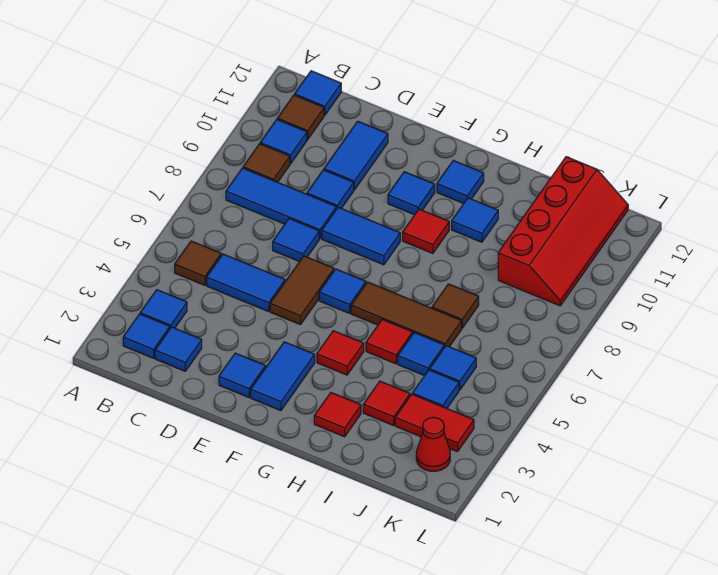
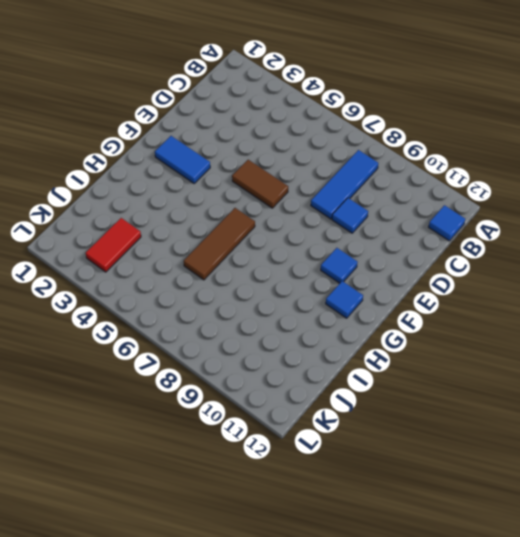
none -> blue tile B2 level 1
none -> blue tile B3 level 1
none -> brown tile B5 level 1
none -> brown tile B9 level 1

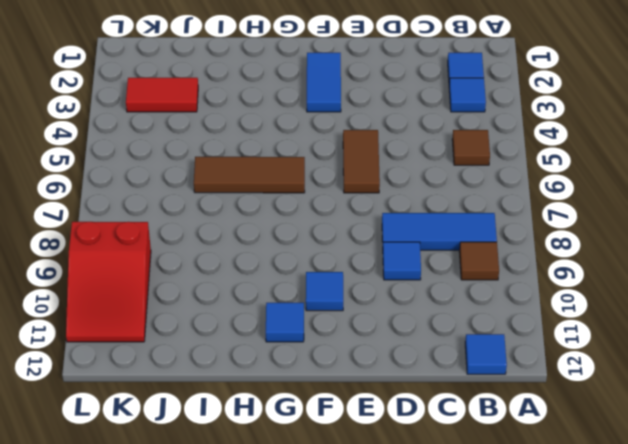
red slope K9:L11 level 1 top 9 -> red slope J9:K12 level 1 top J
none -> blue tile B10 level 1
none -> brown tile B11 level 1
none -> blue tile C2 level 1
none -> blue tile C5:D5 level 1

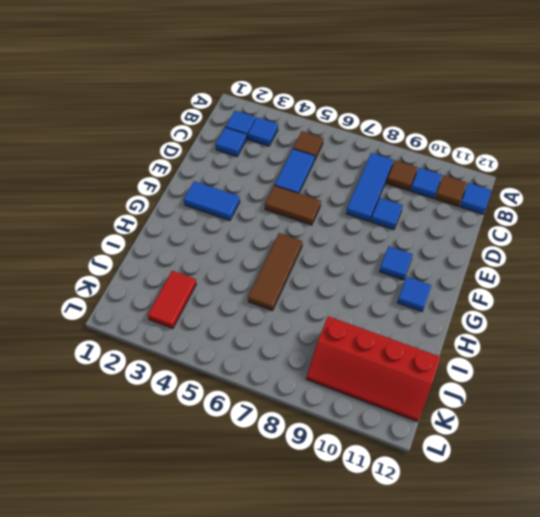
none -> blue tile D7 level 1
none -> blue tile D10:D11 level 1
none -> blue tile E2 level 1
none -> blue tile E8:F8 level 1

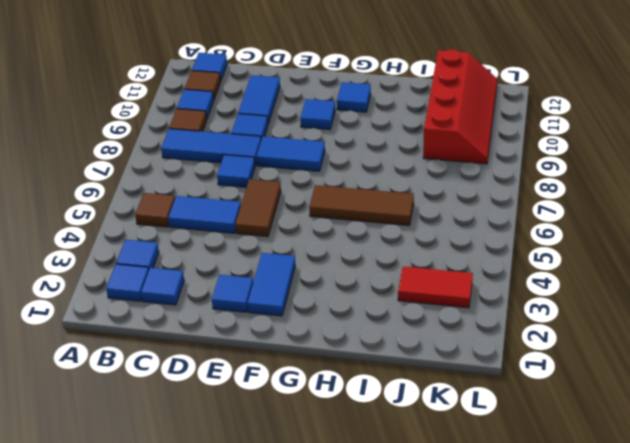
none -> blue tile F6 level 1
none -> red tile G4 level 1
none -> red tile G9 level 1
none -> red tile H2 level 1

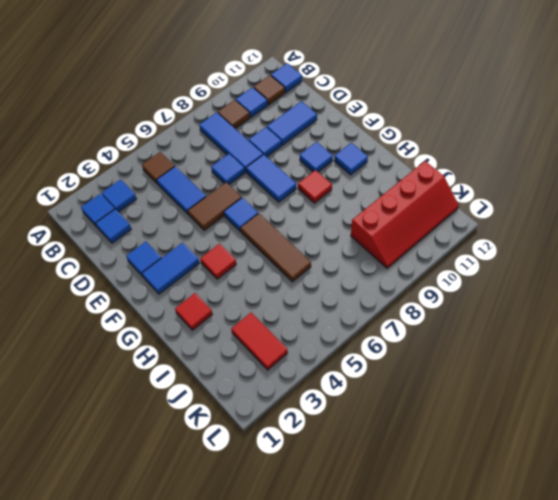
none -> red tile H5 level 1
none -> blue tile H10 level 1
none -> red tile I3 level 1
none -> blue tile I5 level 1

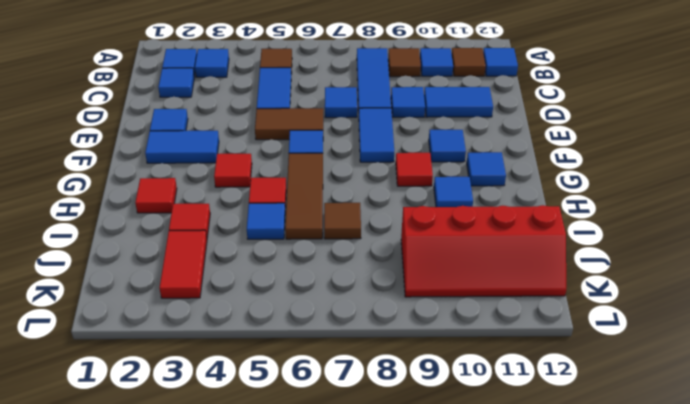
none -> blue tile J4 level 1
none -> blue tile J5 level 1
none -> red cone K2 level 1

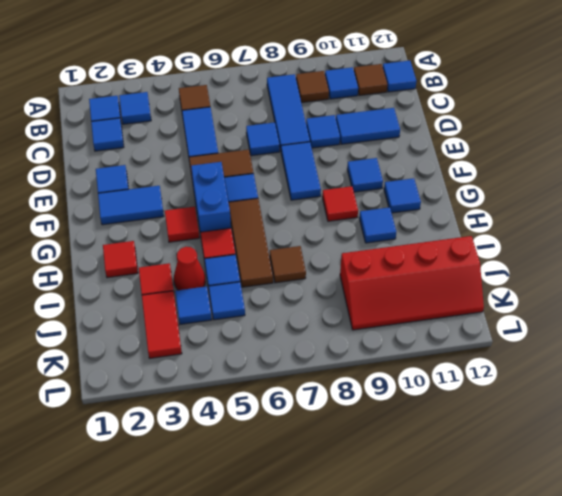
blue brick F5:G5 level 1 -> none
red cone I4 level 1 -> red cone K2 level 1

